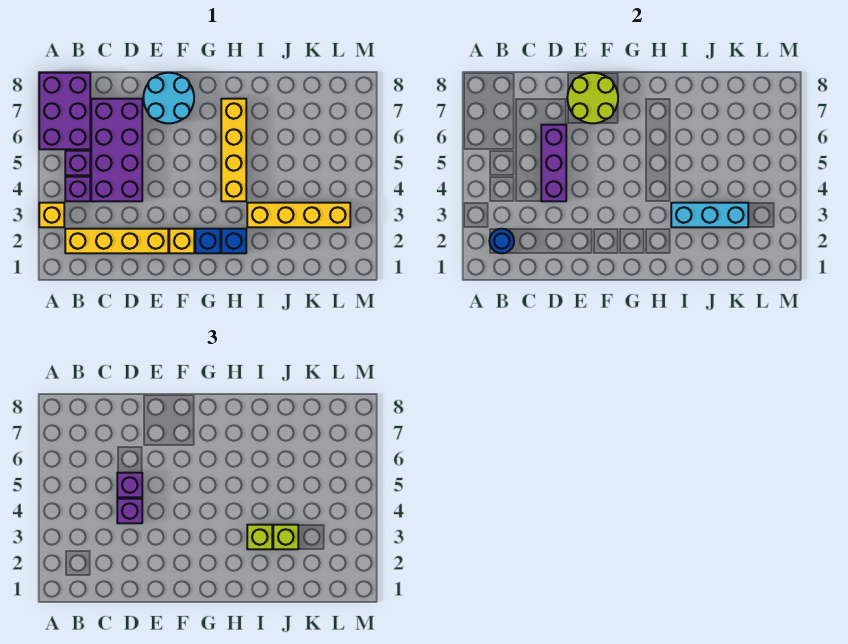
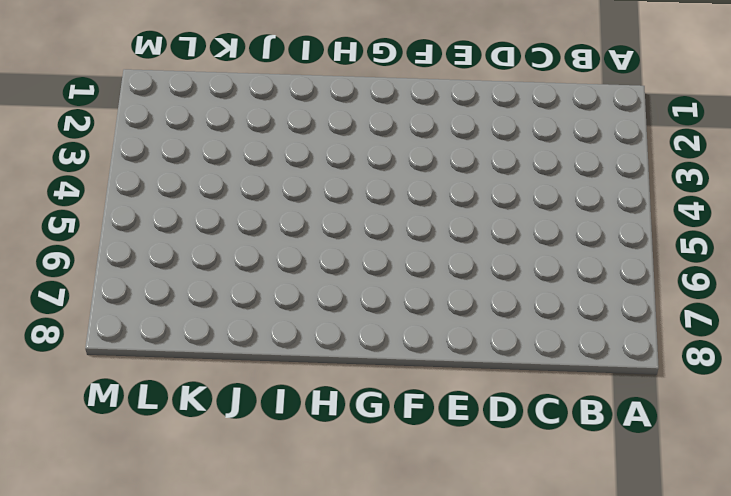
none -> yellow brick A3 level 1
none -> purple brick A6:B8 level 1
none -> yellow brick B2:E2 level 1

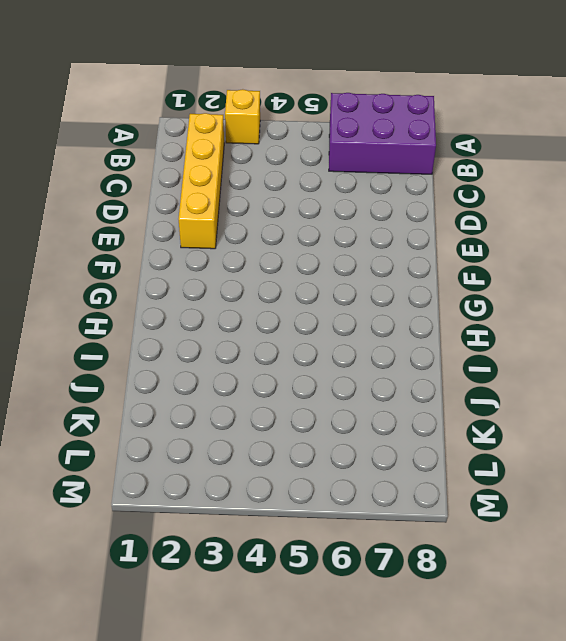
none -> purple brick B4 level 1
none -> purple brick B5 level 1
none -> purple brick C4:D7 level 1

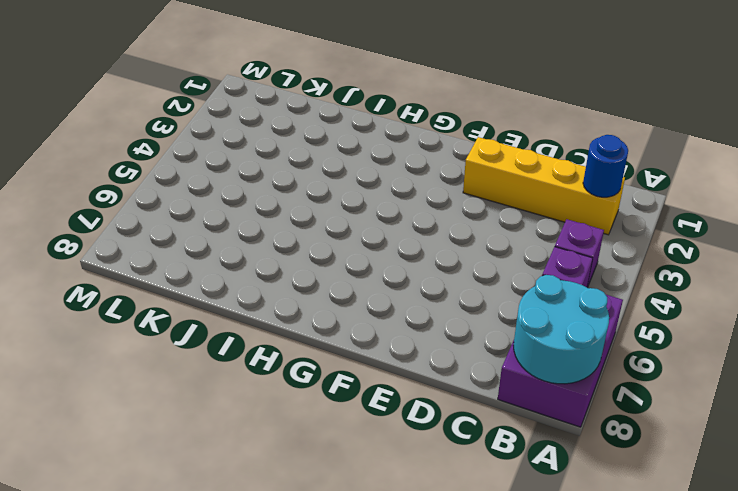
cyan round brick A7:B8 level 2 -> cyan round brick E7:F8 level 1
none -> yellow brick A3 level 1
none -> purple brick C4:D7 level 1
none -> yellow brick F2 level 1

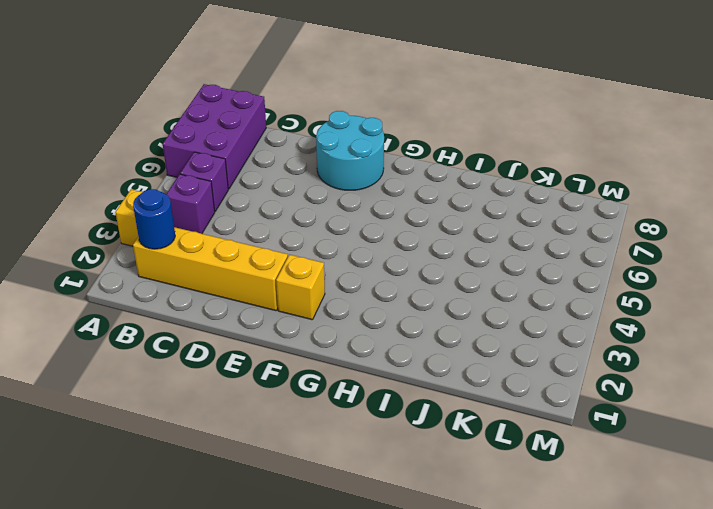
none -> purple brick C4:D7 level 1
none -> blue brick G2 level 1
none -> blue brick H2 level 1

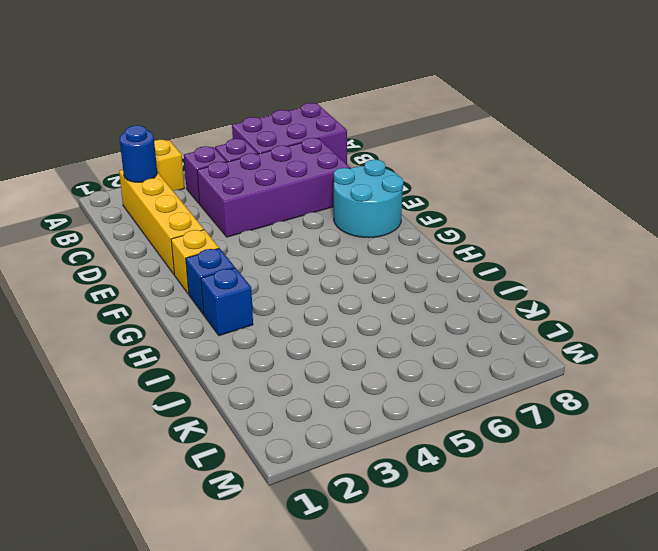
none -> yellow brick H4:H7 level 1
none -> yellow brick I3:L3 level 1
none -> purple brick D4:D6 level 2

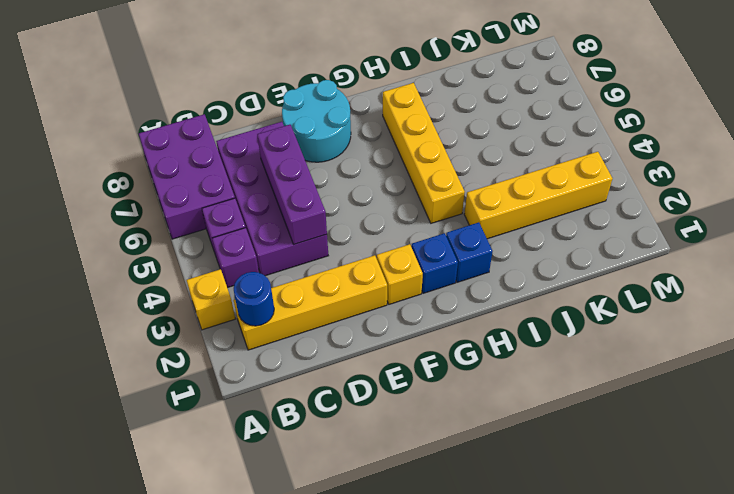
none -> lime round brick E7:F8 level 2
none -> cyan brick I3:K3 level 2
none -> purple brick D4 level 3

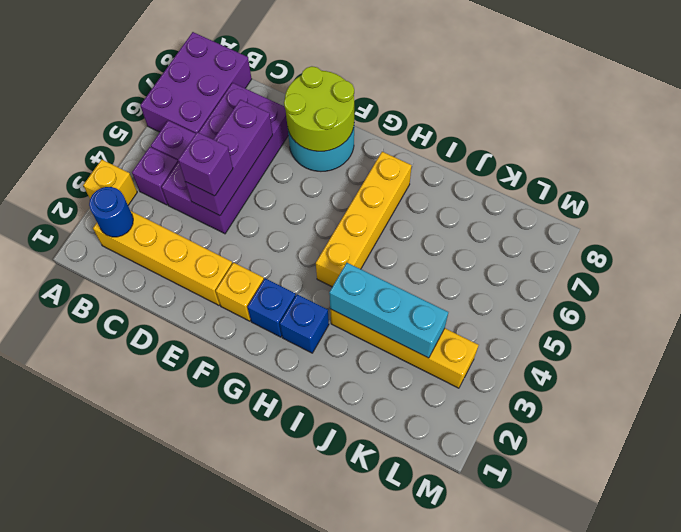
none -> purple brick D5 level 3
none -> lime brick I3 level 3
none -> lime brick J3 level 3

